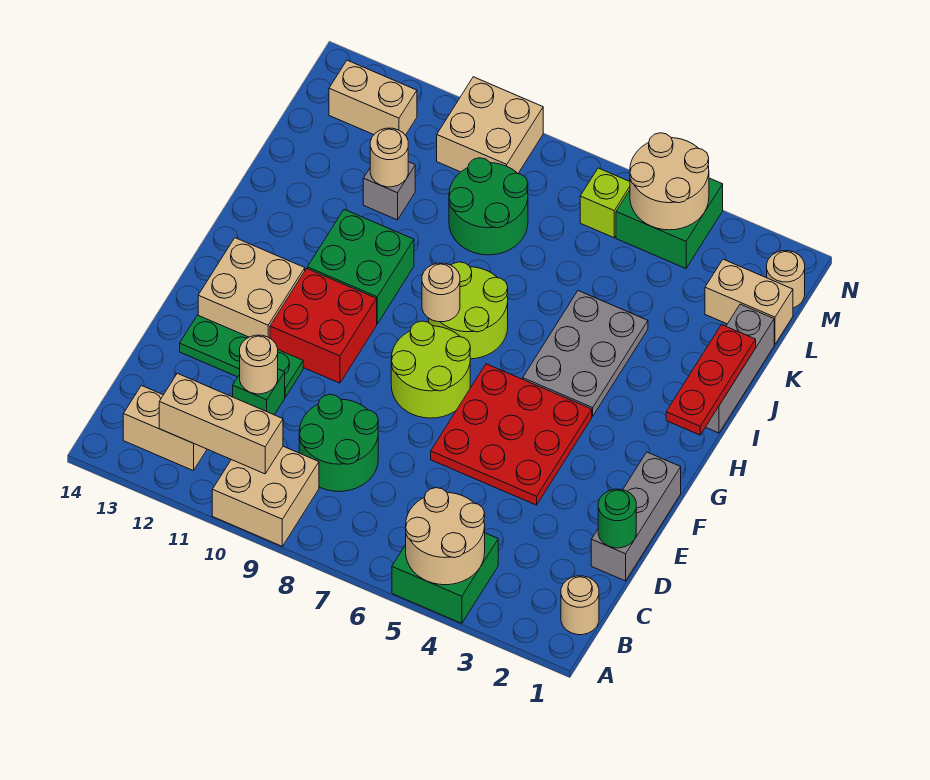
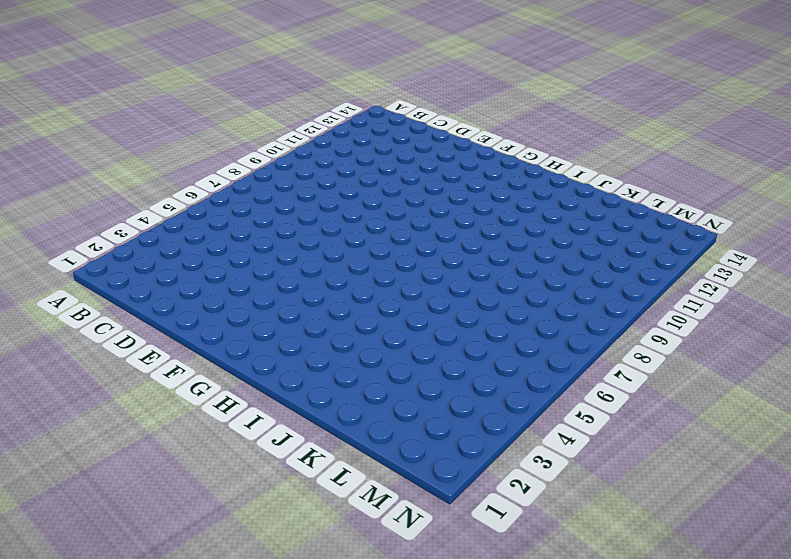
none -> green brick A4:B5 level 1
none -> tan brick A9:B10 level 1
none -> tan round brick B1 level 1
none -> tan brick B12:B13 level 1

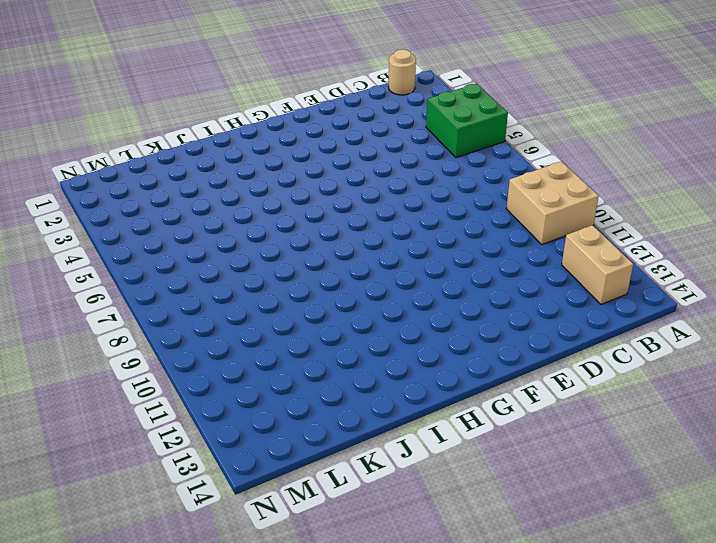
none -> green round brick C8:D9 level 1
none -> grey brick D1:F1 level 1
none -> green brick D11 level 1
none -> red plate E4:G6 level 1

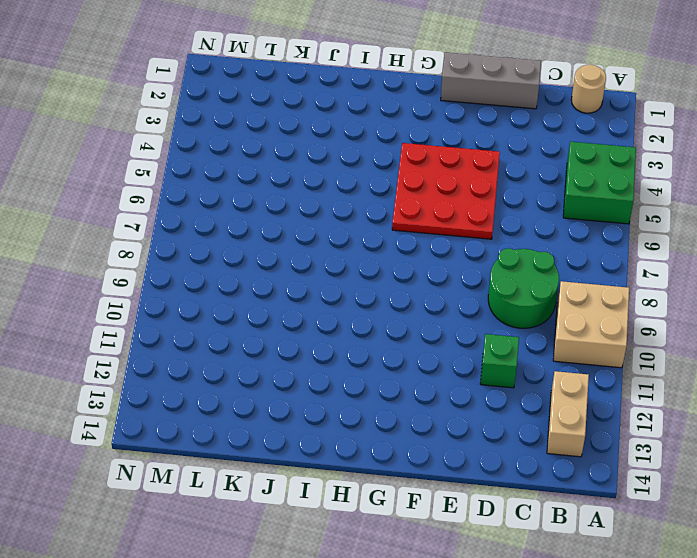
none -> green plate E11:E13 level 1
none -> lime round brick F7:G8 level 1
none -> red brick F10:G11 level 1
none -> tan brick F12:G13 level 1

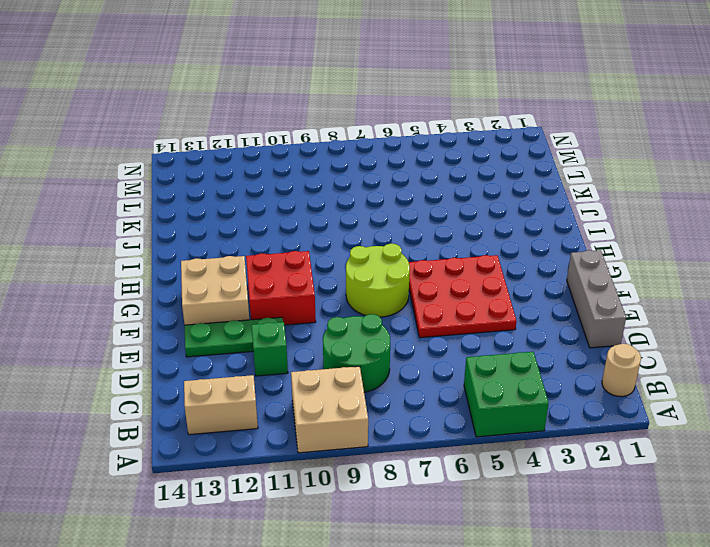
none -> grey plate H4:J5 level 1
none -> lime round brick H7:I8 level 1
none -> green brick H10:I11 level 1
none -> grey brick I1:K1 level 1

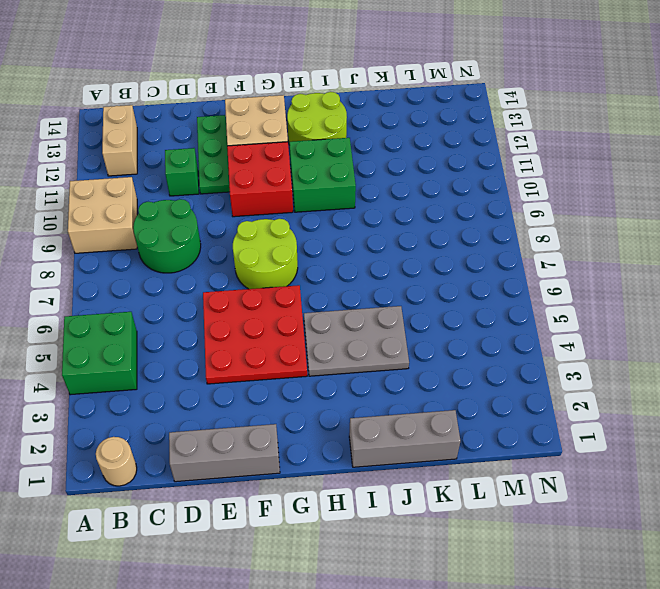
lime round brick H12:I13 level 1 -> lime round brick H7:I8 level 1
none -> green round brick K8:L9 level 1
none -> grey brick K11 level 1
none -> tan brick L1:L2 level 1
none -> tan round brick M1 level 1

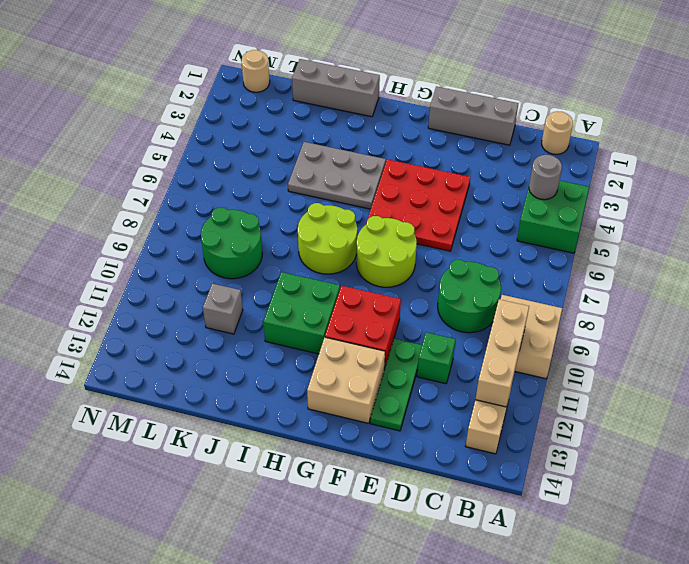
grey round brick B4 level 2 -> tan round brick A4:B5 level 2
none -> tan brick L1:L2 level 1
none -> green brick M4:N5 level 1
none -> lime brick M6 level 1
none -> tan brick M9:N10 level 1

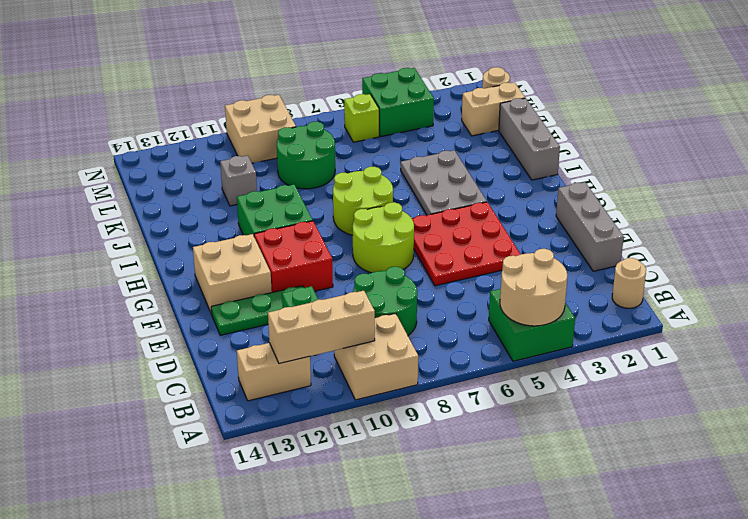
none -> tan brick M12:M13 level 1
none -> green round brick D1 level 2
none -> tan round brick D11 level 2
none -> red plate H1:J1 level 2

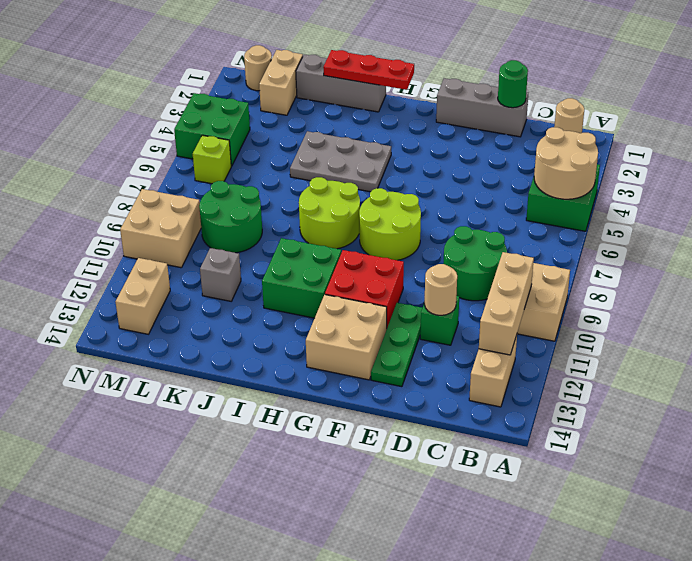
none -> red plate E4:G6 level 1
none -> tan round brick H8 level 2
none -> tan round brick K11 level 2
none -> tan round brick M4:N5 level 2

